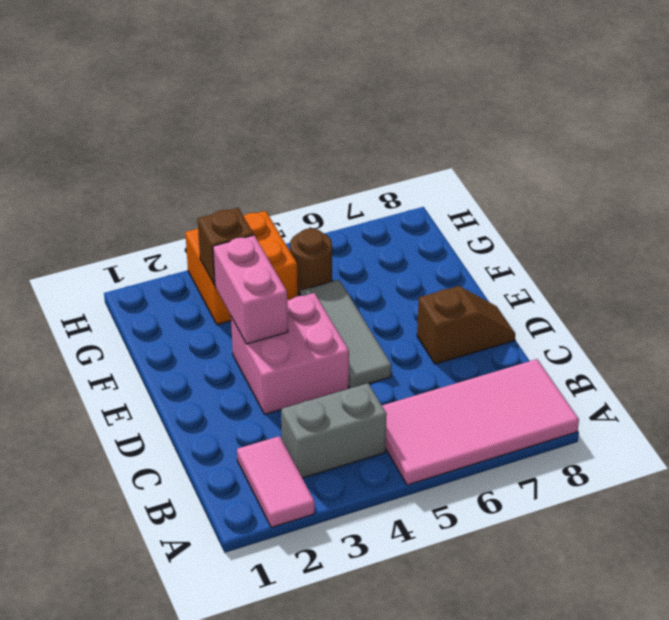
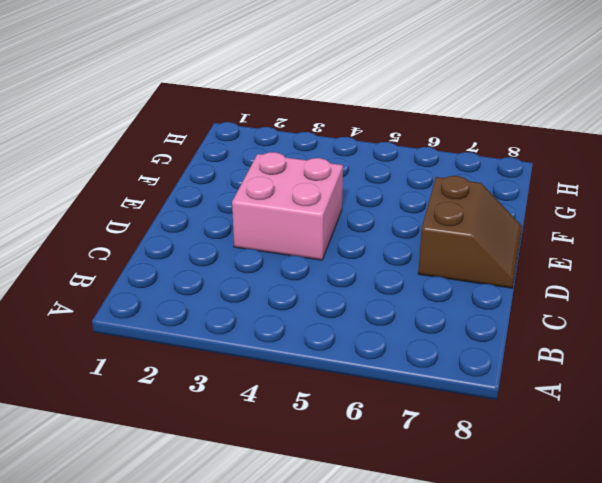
brown slope D7:E8 level 1 top 7 -> brown slope D7:D8 level 1 top 7
none -> pink tile A2:B2 level 1
none -> pink tile A5:B8 level 1

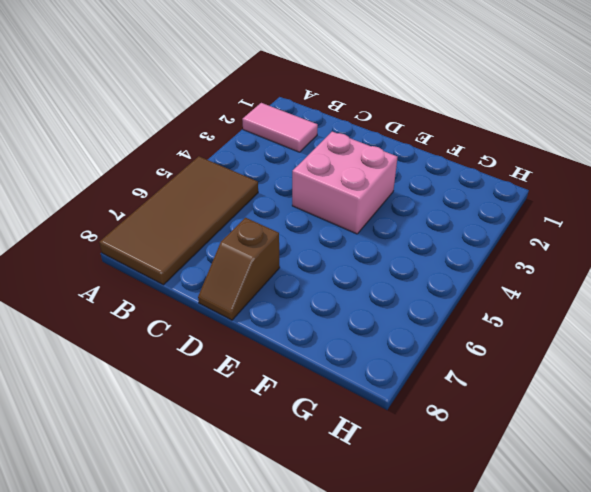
brown tile A5:B8 level 1 -> pink tile A5:B8 level 1
none -> grey brick B3:B4 level 1
none -> grey tile D5:F5 level 1

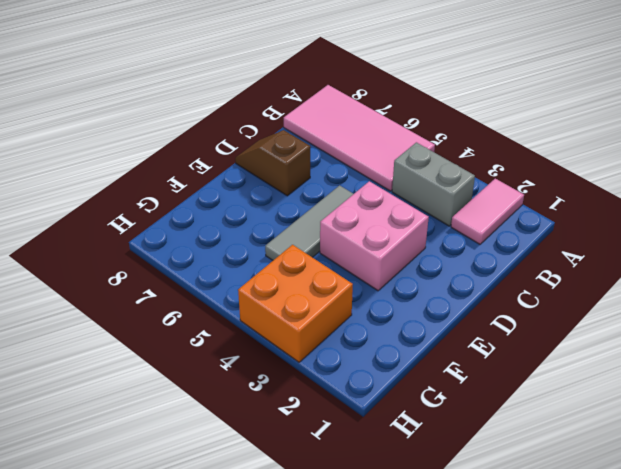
none -> brown round brick G5 level 1
none -> pink brick E3:F3 level 2

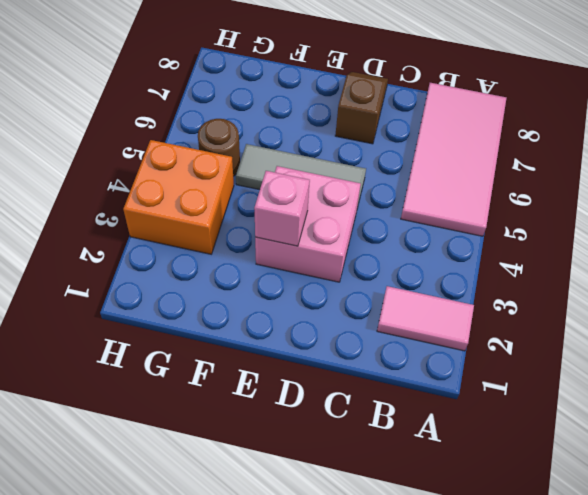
pink brick E3 level 2 -> pink brick E3:F3 level 2
none -> grey brick B3:B4 level 1
none -> brown brick G3 level 2

